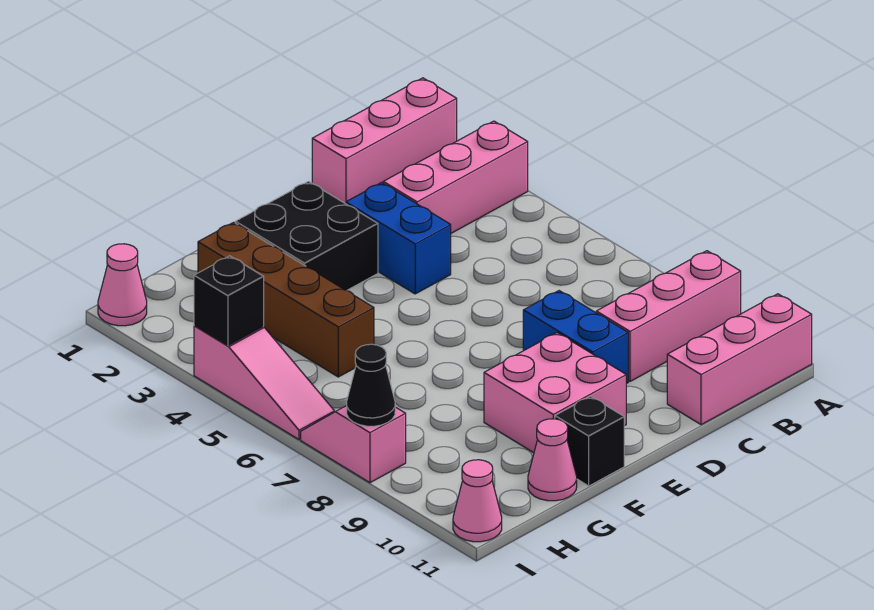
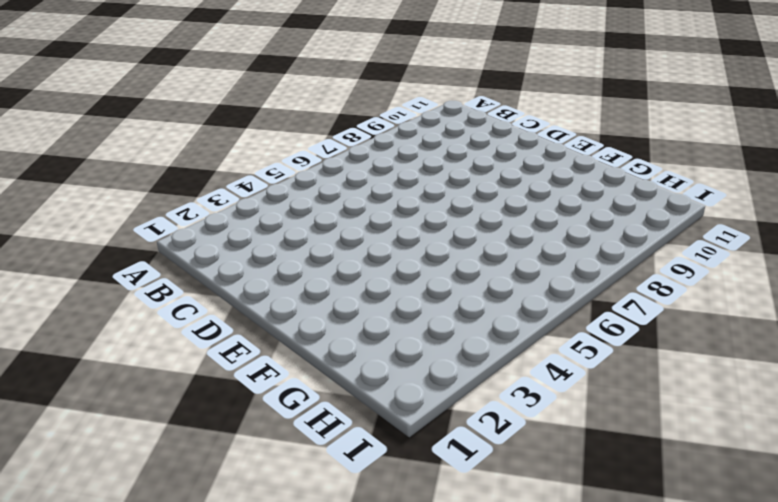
none -> pink brick A1:C1 level 1
none -> pink brick A3:C3 level 1
none -> pink brick A9:C9 level 1

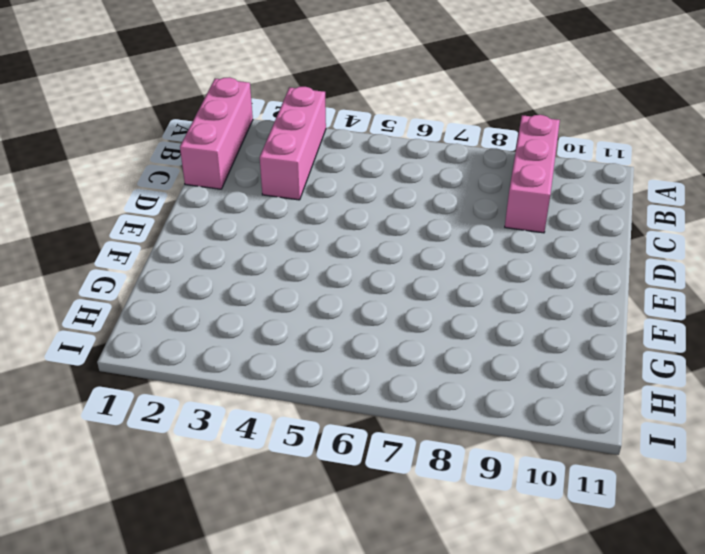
none -> pink brick A11:C11 level 1
none -> blue brick D3:D4 level 1
none -> blue brick D8:D9 level 1

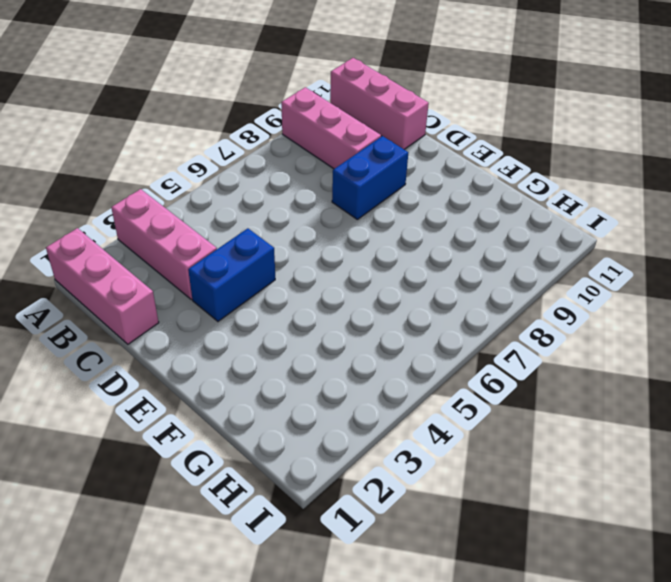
none -> black brick E2:F3 level 1
none -> pink brick E9:F10 level 1
none -> black brick F11 level 1

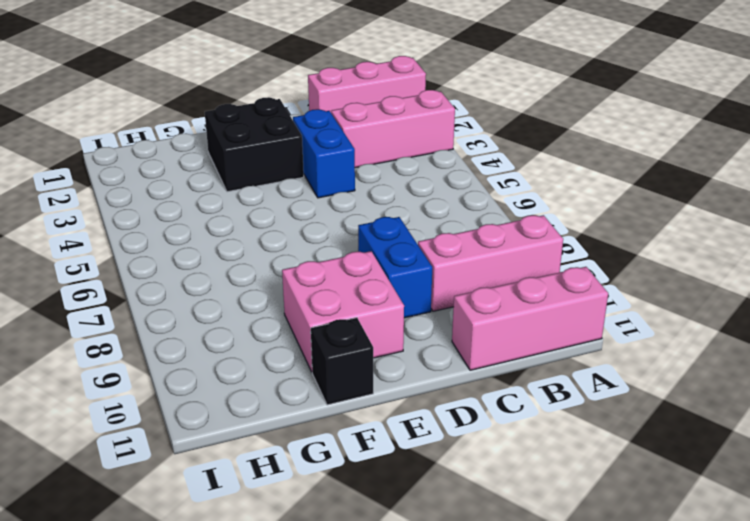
none -> brown brick G2:G5 level 1
none -> pink cone G11 level 1
none -> pink cone I1 level 1

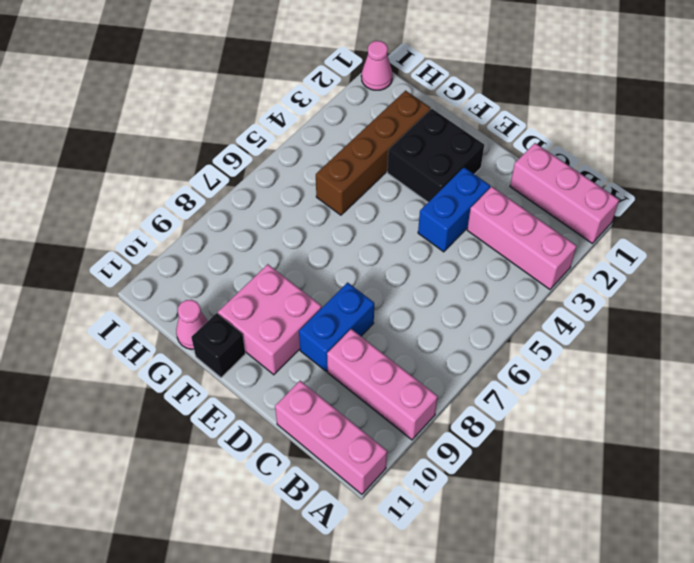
none -> pink slope I4:I6 level 1 top 4
none -> pink slope I7:I8 level 1 top 8
none -> pink cone I11 level 1

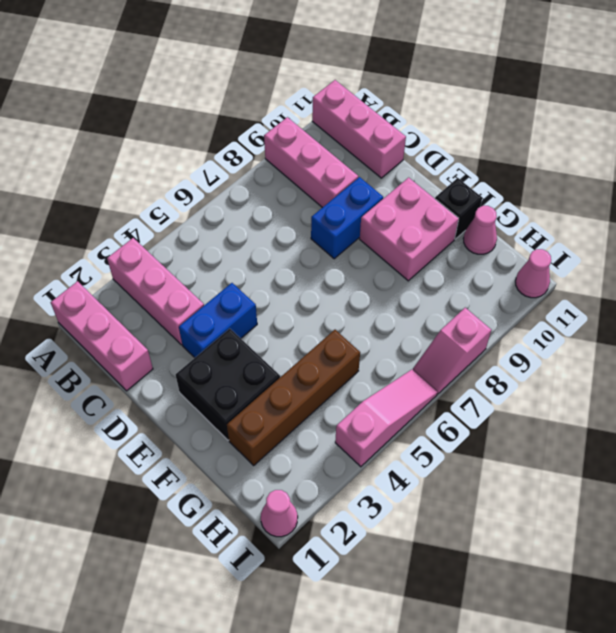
none -> black brick I4 level 2
none -> black cone I8 level 2

